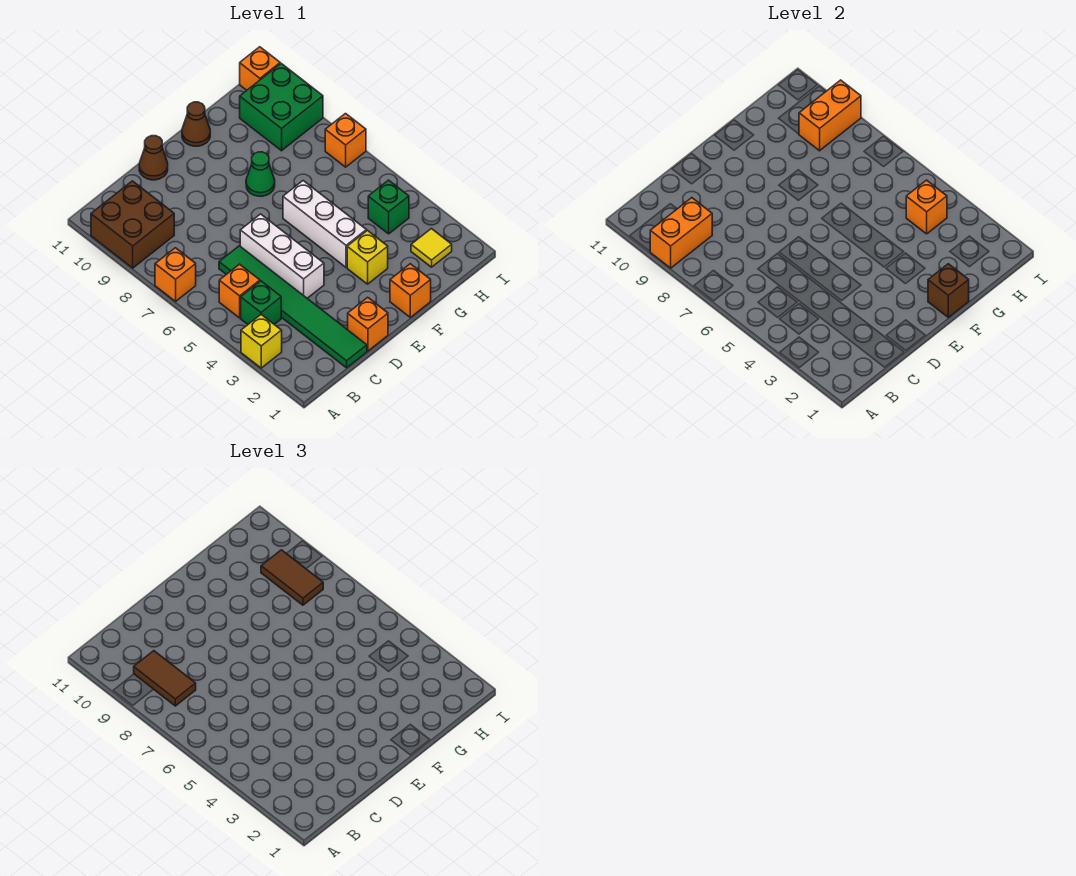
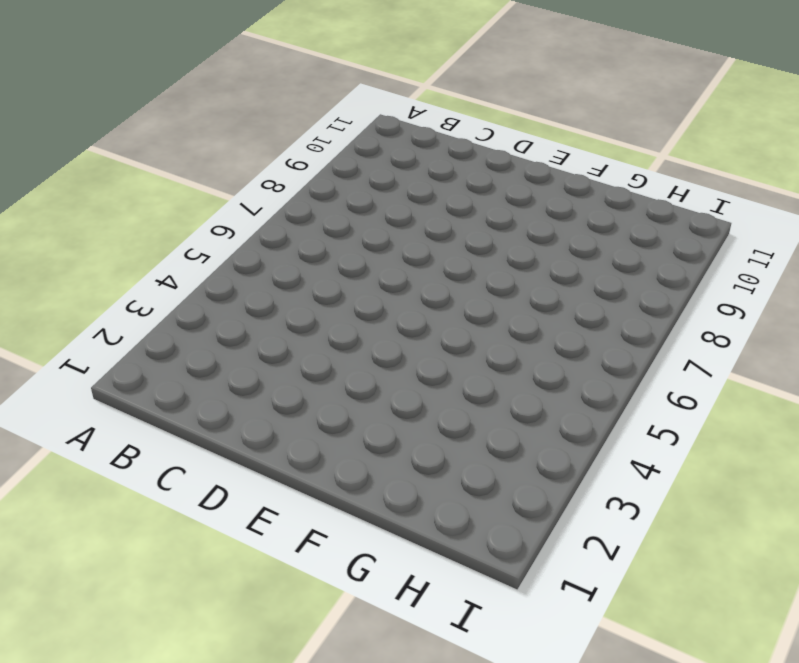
none -> yellow brick A3 level 1
none -> orange brick A7 level 1
none -> brown brick A9:B10 level 1

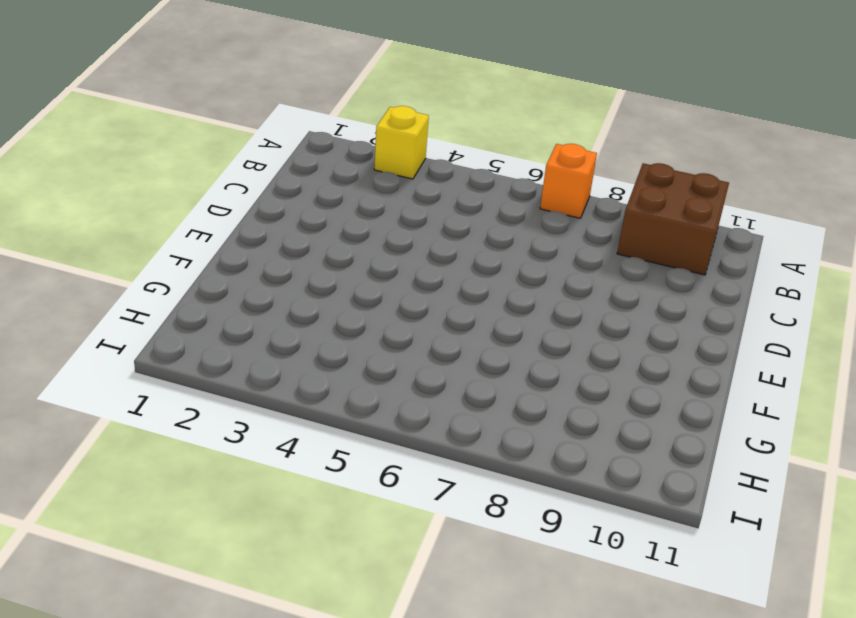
none -> green brick B4 level 1
none -> orange brick B5 level 1
none -> green tile C1:C6 level 1

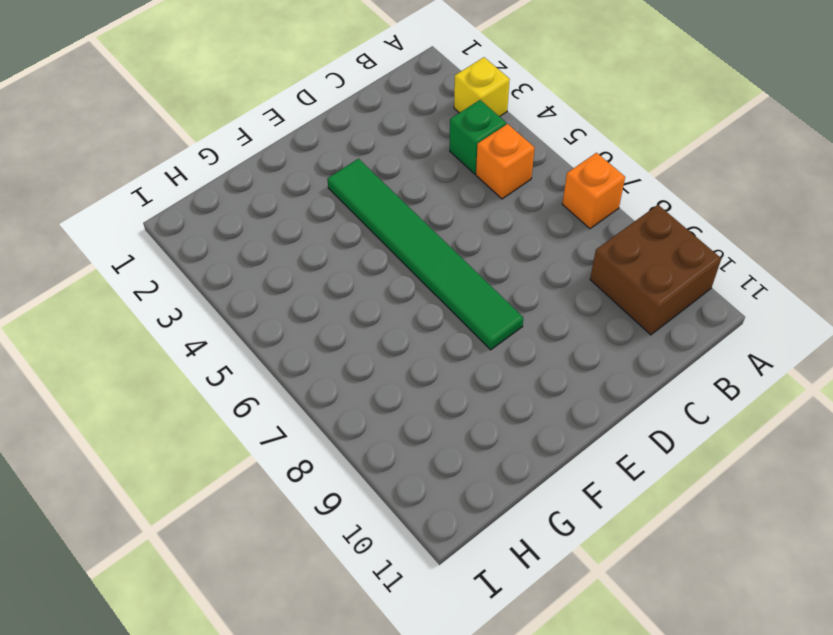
green tile E3:E8 level 1 -> green tile C1:C6 level 1
none -> orange brick D1 level 1
none -> white brick D4:D6 level 1
none -> brown cone D11 level 1

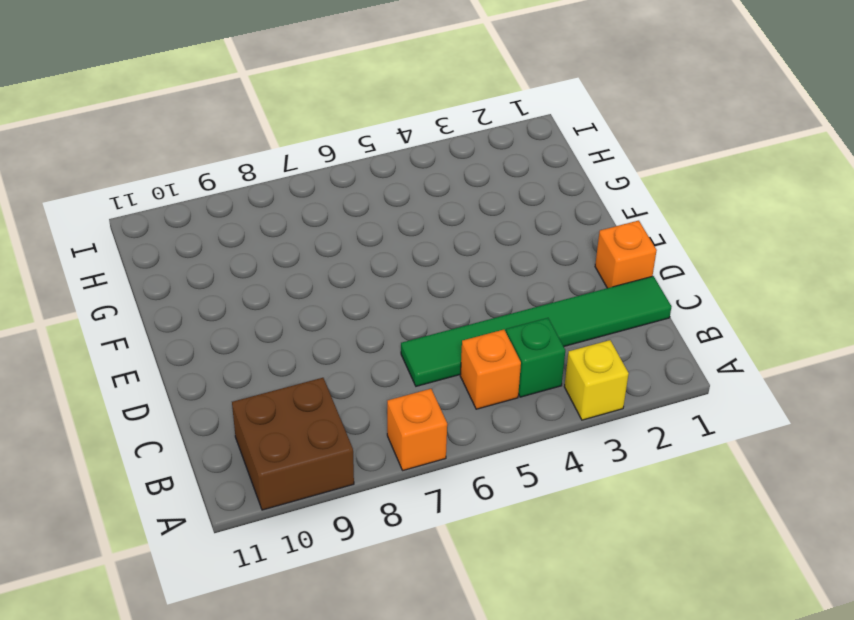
none -> white brick D4:D6 level 1
none -> brown cone D11 level 1
none -> orange brick F1 level 1

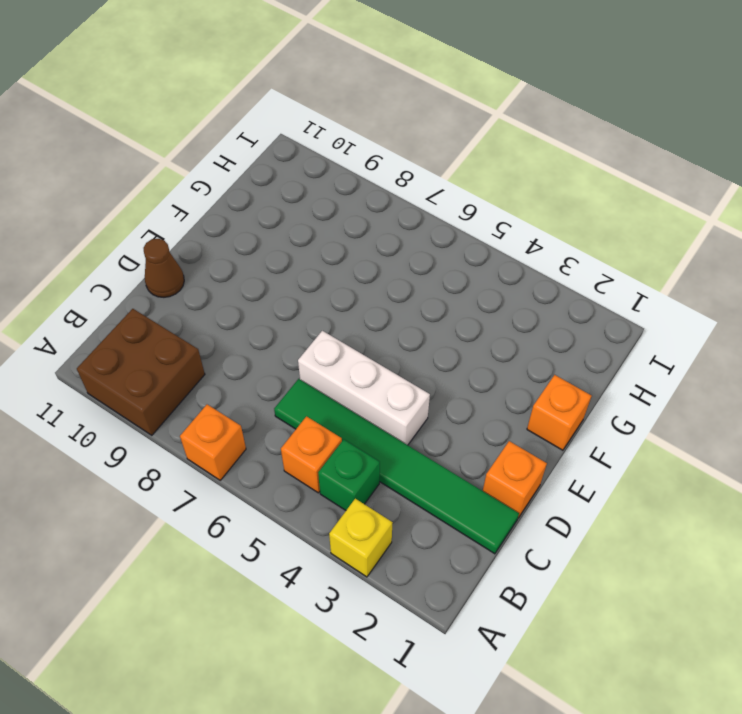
none -> yellow brick F3 level 1
none -> white brick F4:F6 level 1
none -> green cone F8 level 1

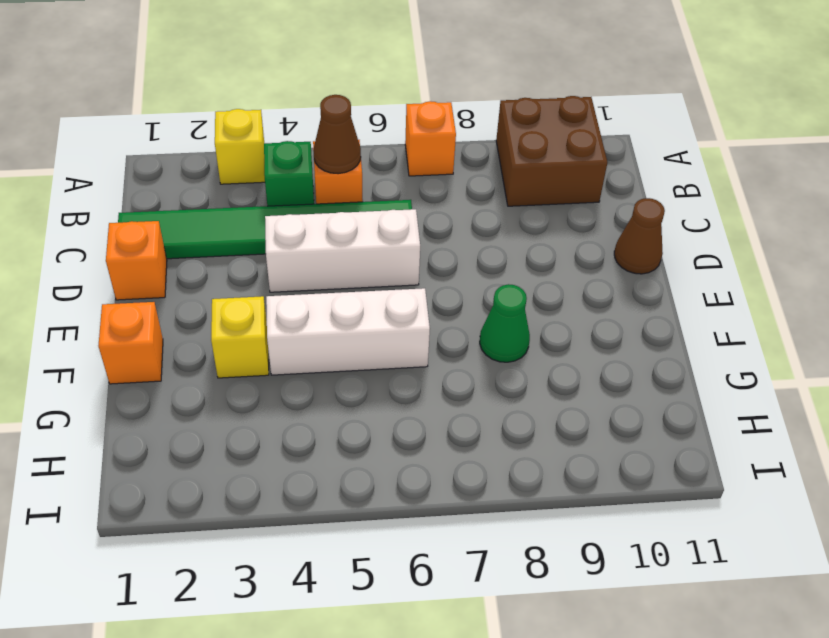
brown cone B5 level 2 -> brown cone F11 level 1
none -> yellow tile H2 level 1
none -> green brick H4 level 1
none -> green brick H9:I10 level 1

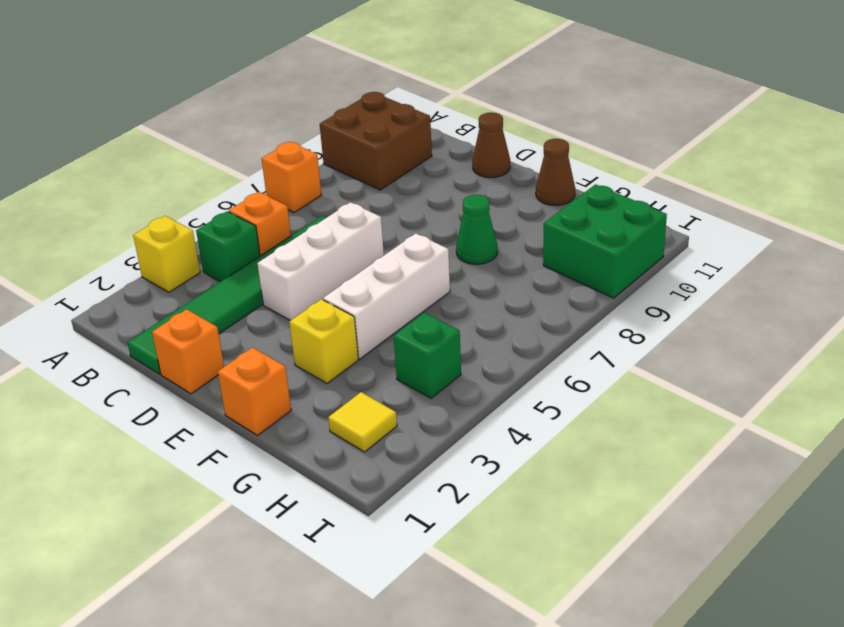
none -> orange brick I7 level 1
none -> orange brick I11 level 1
none -> orange brick A9:B9 level 2

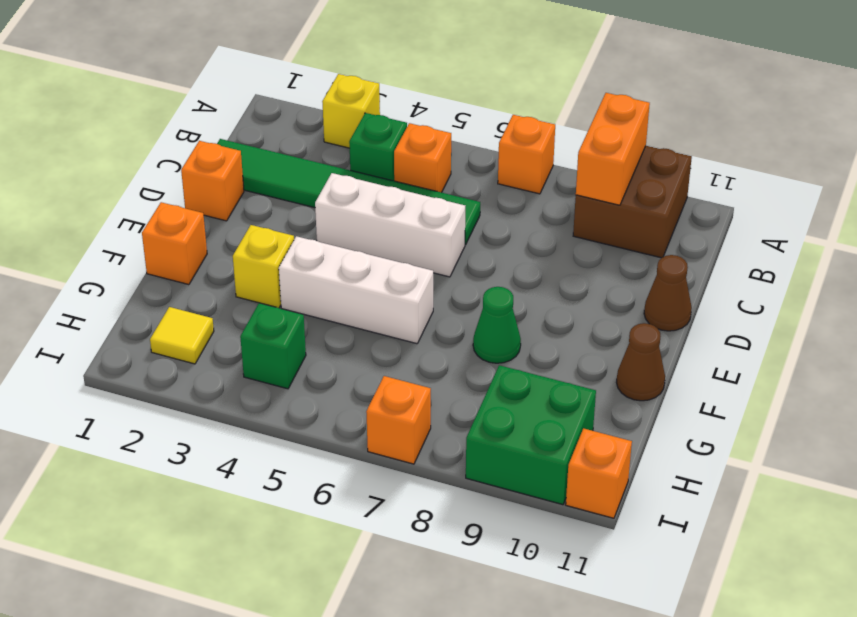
none -> brown brick F1 level 2
none -> orange brick H4 level 2
none -> orange brick H9:I9 level 2

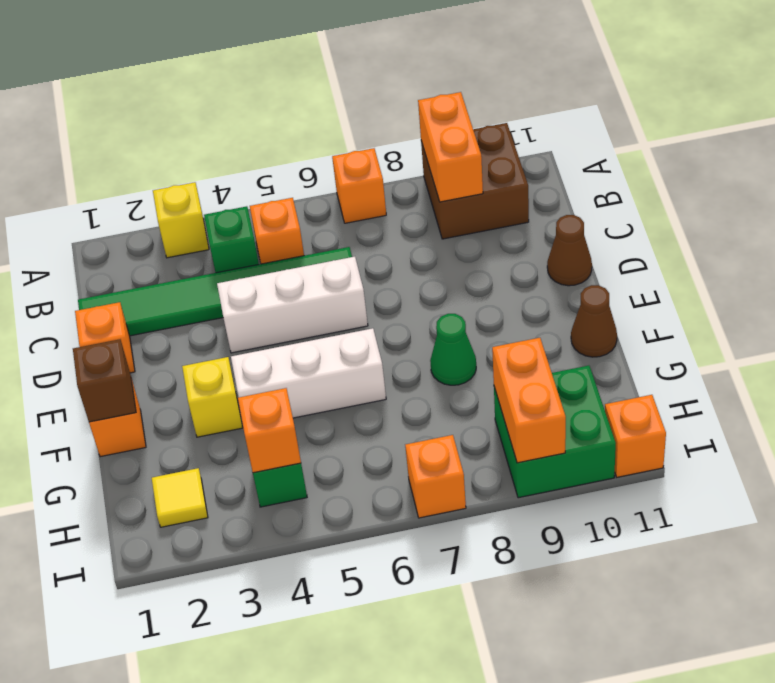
none -> brown tile B8:B9 level 3
none -> brown tile H8:H9 level 3

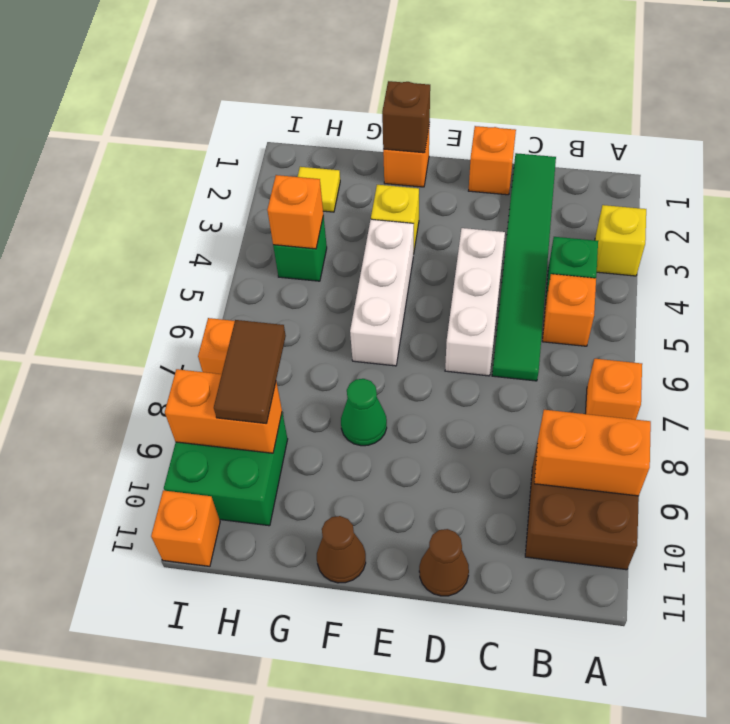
none -> brown tile B8:B9 level 3

